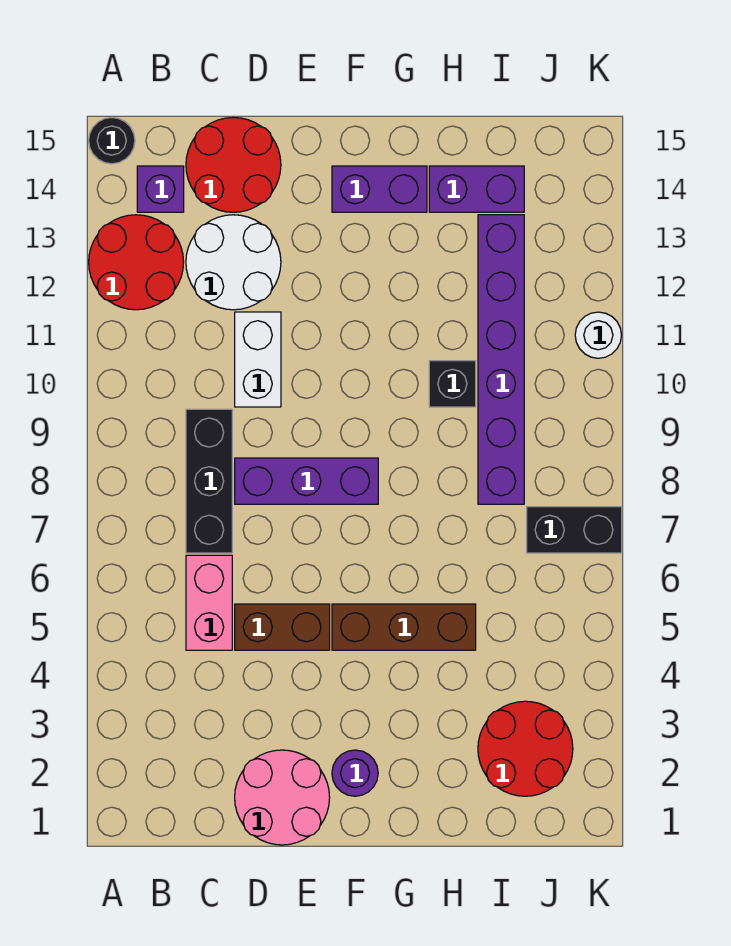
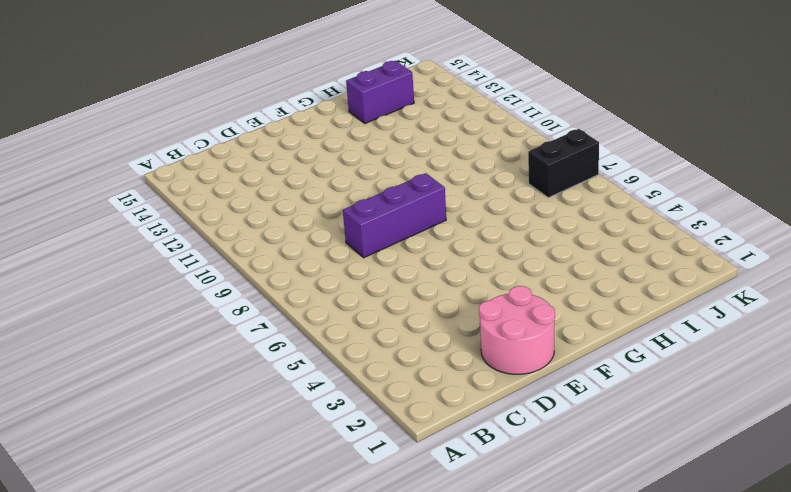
none -> red round brick A12:B13 level 1
none -> black round brick A15 level 1
none -> purple brick B14 level 1

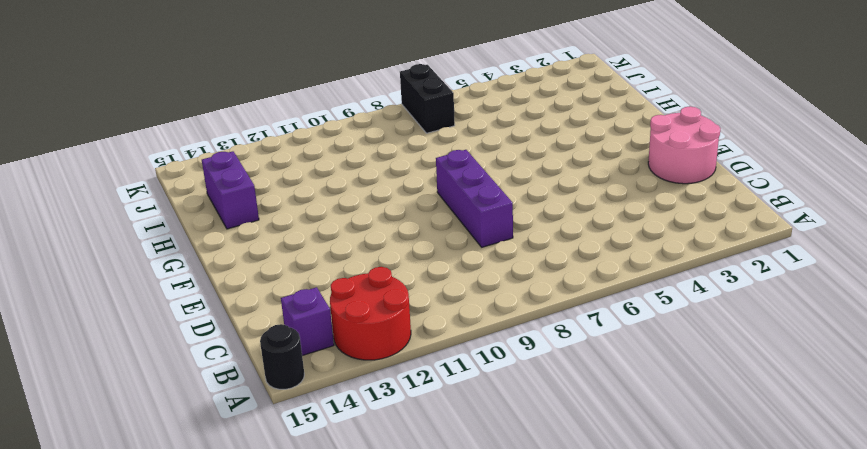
none -> pink brick C5:C6 level 1
none -> black brick C7:C9 level 1
none -> white round brick C12:D13 level 1

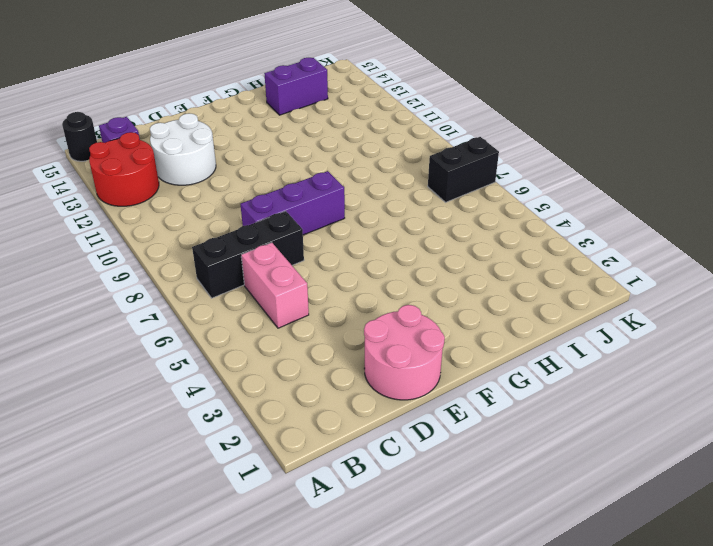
black brick B7:D7 level 1 -> black brick C7:C9 level 1
none -> red round brick C14:D15 level 1
none -> brown brick D5:E5 level 1
none -> white brick D10:D11 level 1

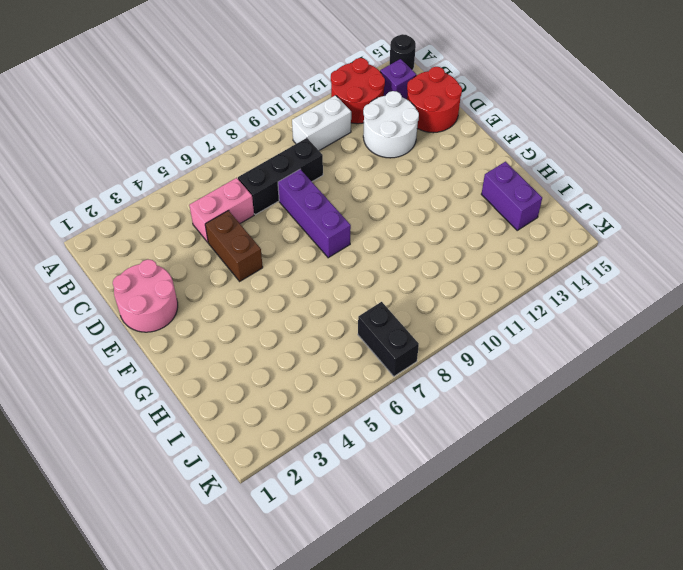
white brick B10:B11 level 1 -> white brick D10:D11 level 1
none -> purple round brick F2 level 1
none -> brown brick F5:H5 level 1
none -> purple brick F14:G14 level 1

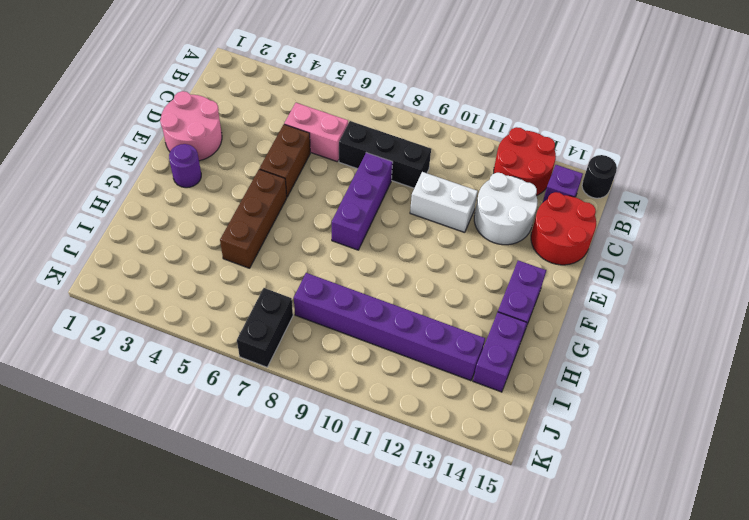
none -> black brick H10 level 1
none -> red round brick I2:J3 level 1
none -> white round brick K11 level 1

